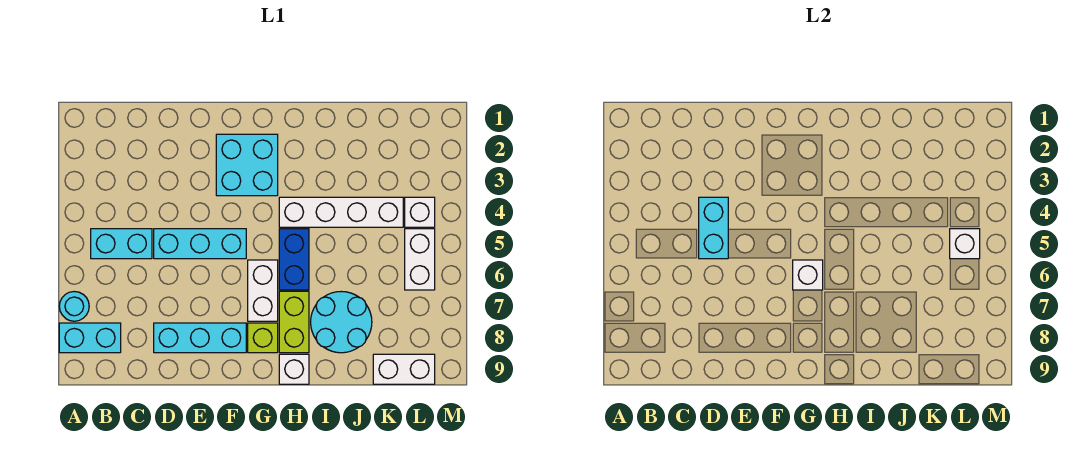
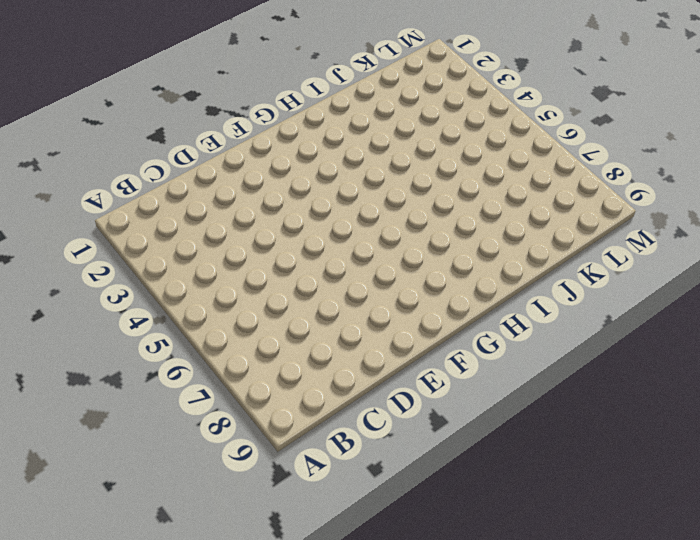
none -> cyan round brick A7 level 1
none -> cyan brick A8:B8 level 1
none -> cyan brick B5:C5 level 1

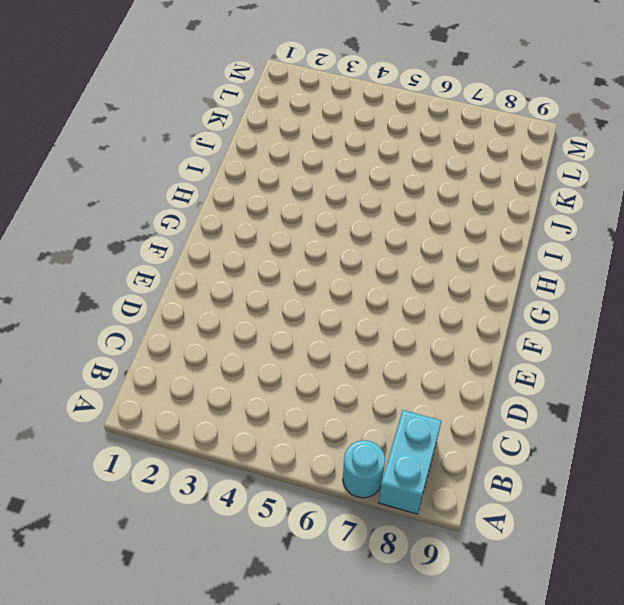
none -> cyan brick B5:C5 level 1
none -> cyan brick D5:F5 level 1
none -> cyan brick D8:F8 level 1

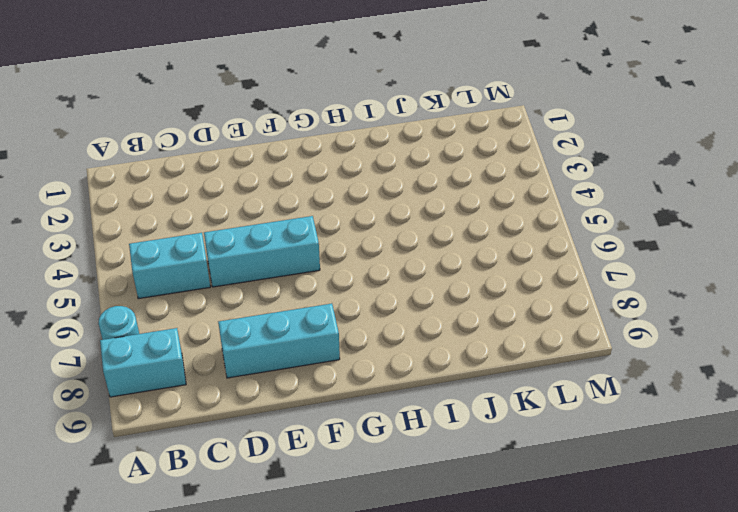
none -> cyan brick F2:G3 level 1
none -> white brick G6:G7 level 1
none -> lime brick G8 level 1

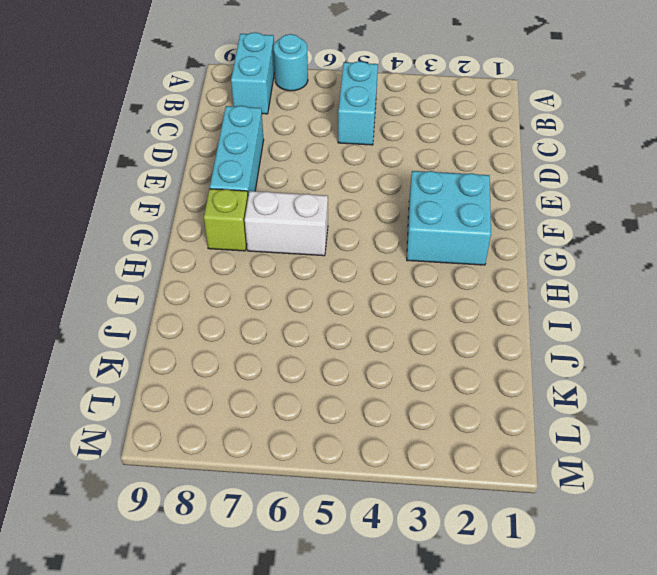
none -> cyan brick D5:F5 level 1
none -> white brick H4:K4 level 1
none -> blue brick H5:H6 level 1

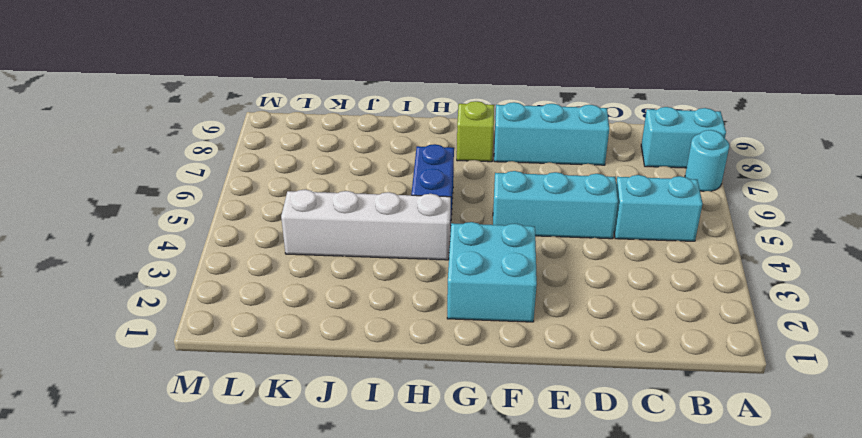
none -> white brick G6:G7 level 1
none -> lime brick H7:H8 level 1
none -> white brick H9 level 1

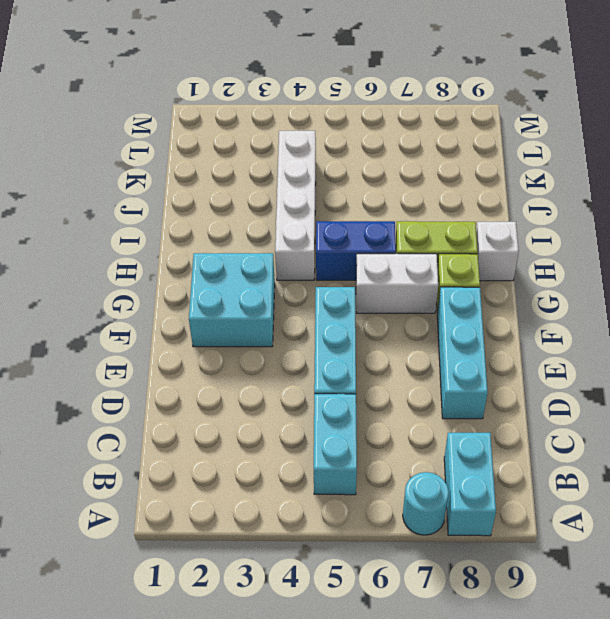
none -> cyan round brick I7:J8 level 1
none -> white brick K9:L9 level 1
none -> white brick L4 level 1

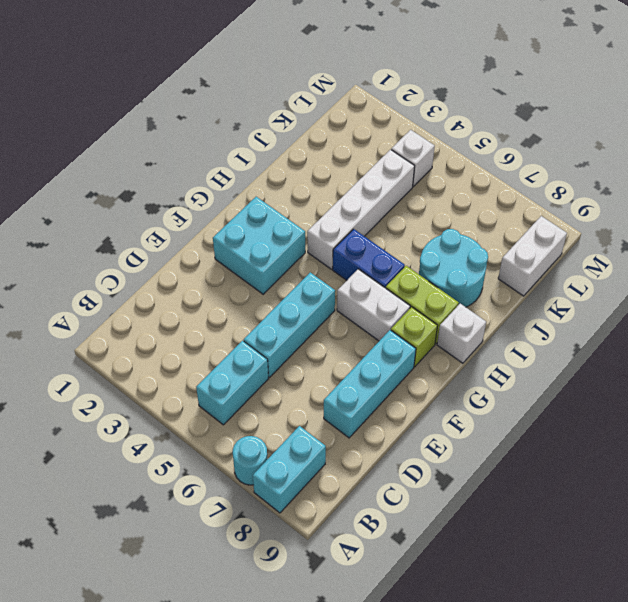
none -> white brick L5:L6 level 1
none -> cyan brick D4:D5 level 2
none -> white brick G6 level 2

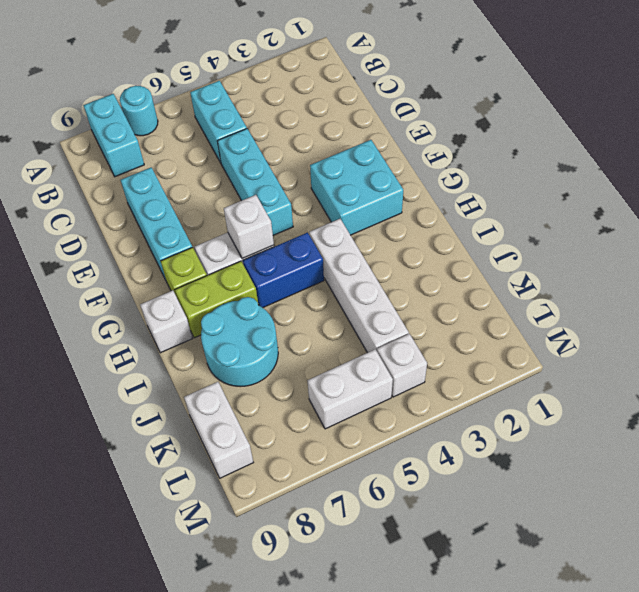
none -> cyan brick D4:D5 level 2
none -> white brick L5 level 2

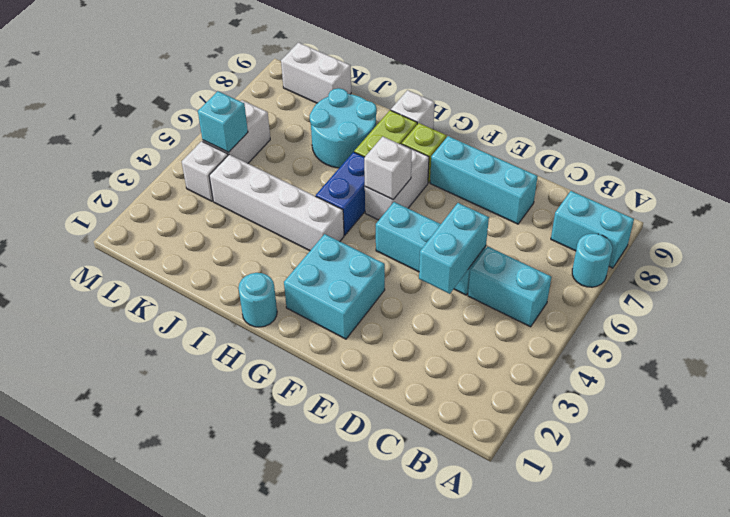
cyan round brick H1 level 1 -> none
cyan brick L5 level 2 -> white brick L5 level 2

